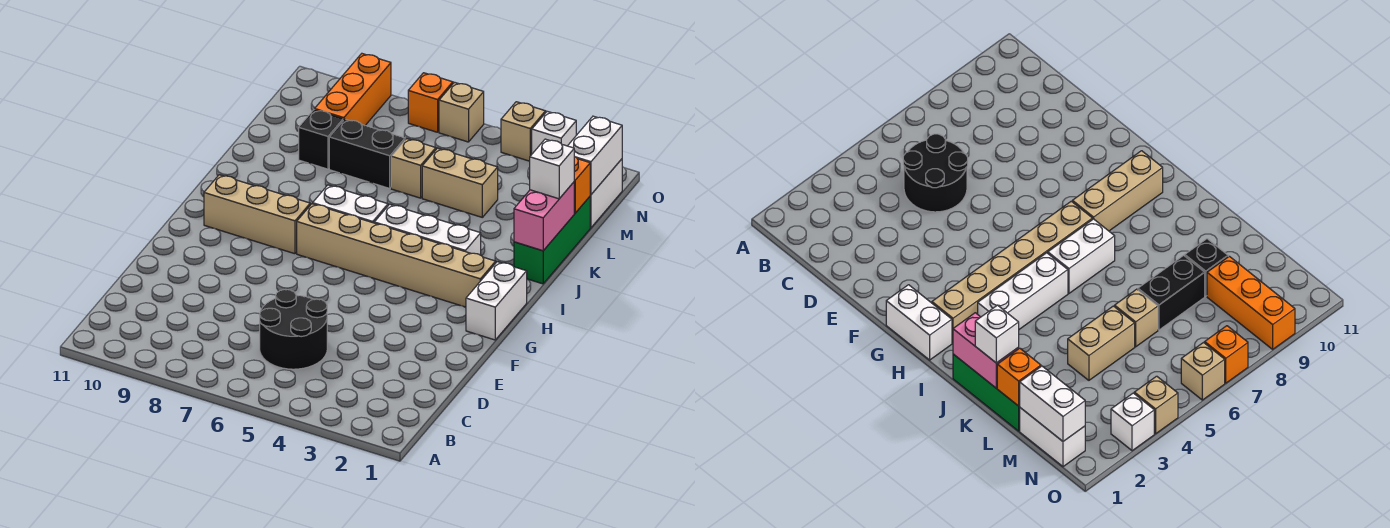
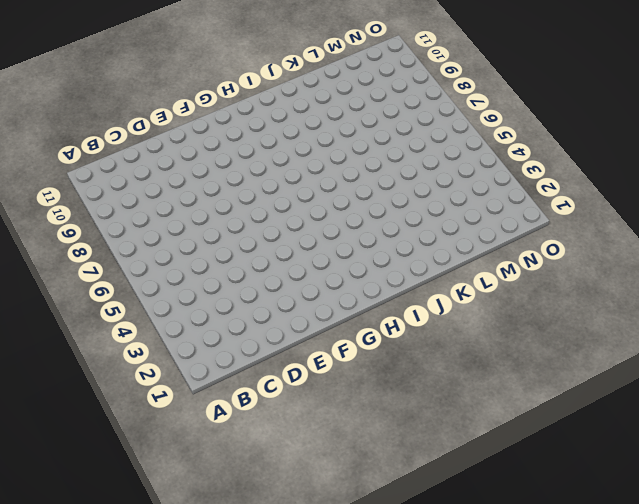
none -> black round brick C5:D6 level 1
none -> white brick G1:H1 level 1
none -> tan brick H2:H7 level 1

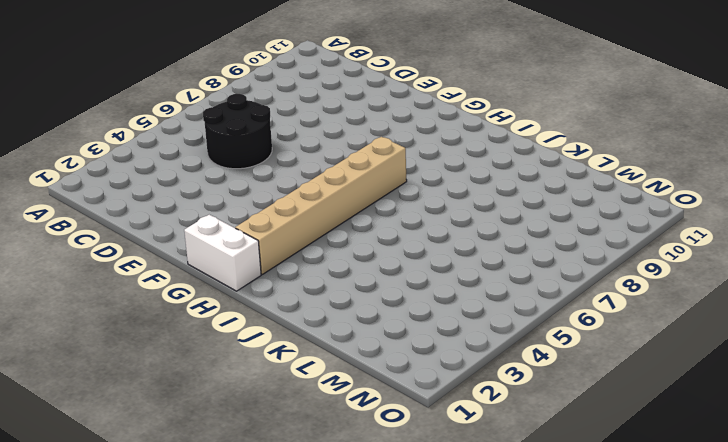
none -> tan brick H8:H10 level 1
none -> white brick I3:I5 level 1
none -> white brick I6:I7 level 1

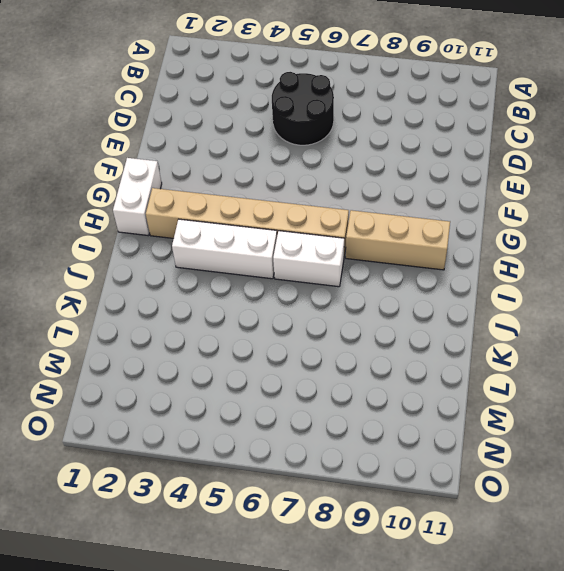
none -> green brick J1:L1 level 1
none -> tan brick L4:L5 level 1
none -> tan brick L6 level 1

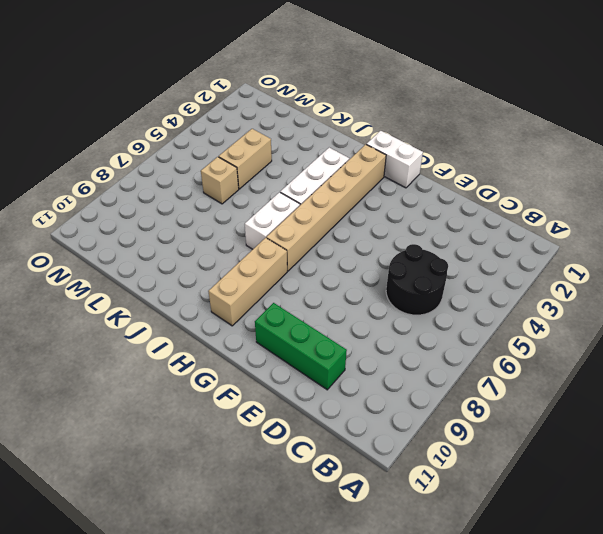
green brick D10:F10 level 1 -> green brick J1:L1 level 1
none -> black brick L7:L8 level 1
none -> black brick L9 level 1
none -> white brick M1:N1 level 1

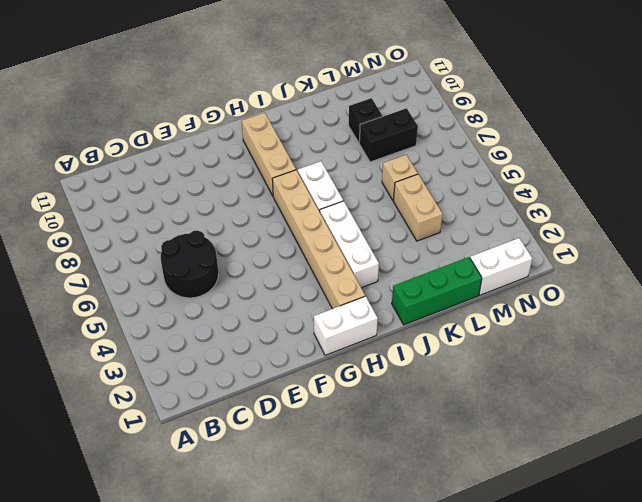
black brick L8:M8 level 1 -> black brick L7:L8 level 1
none -> orange brick M9:O9 level 1
none -> white brick O3 level 1
none -> tan brick O4 level 1

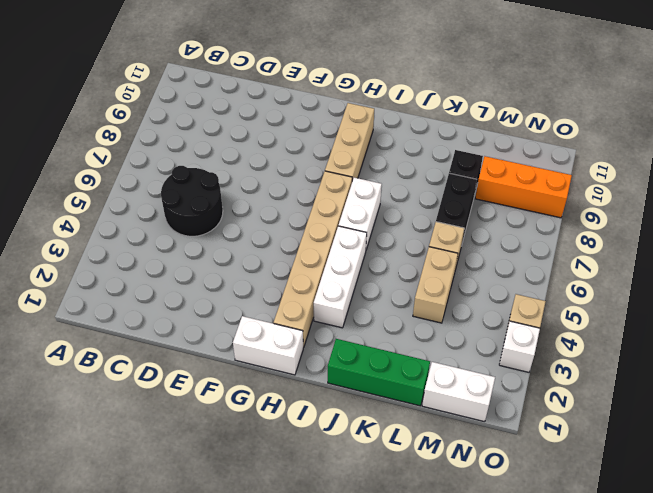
none -> tan brick O6 level 1
none -> orange brick O7 level 1
none -> pink brick J1:K1 level 2

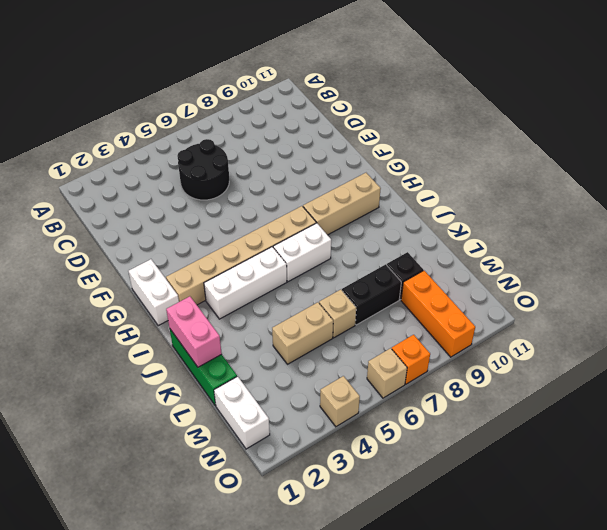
none -> white brick O3 level 1
none -> orange brick L1 level 2
none -> white brick M1:N1 level 2

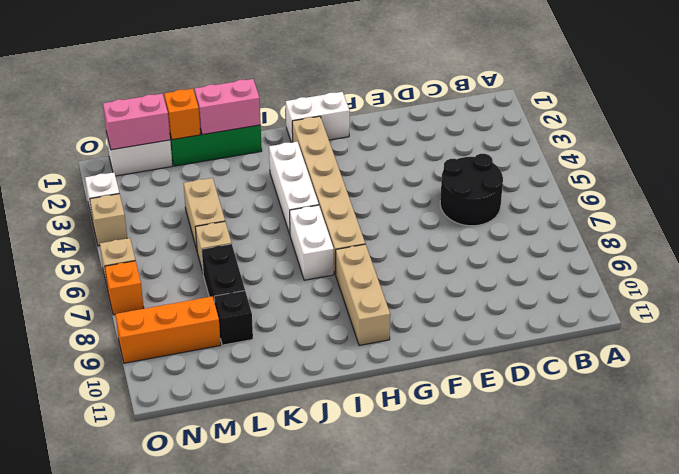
pink brick M1:N1 level 2 -> white brick M1:N1 level 2
none -> white brick K1 level 3

